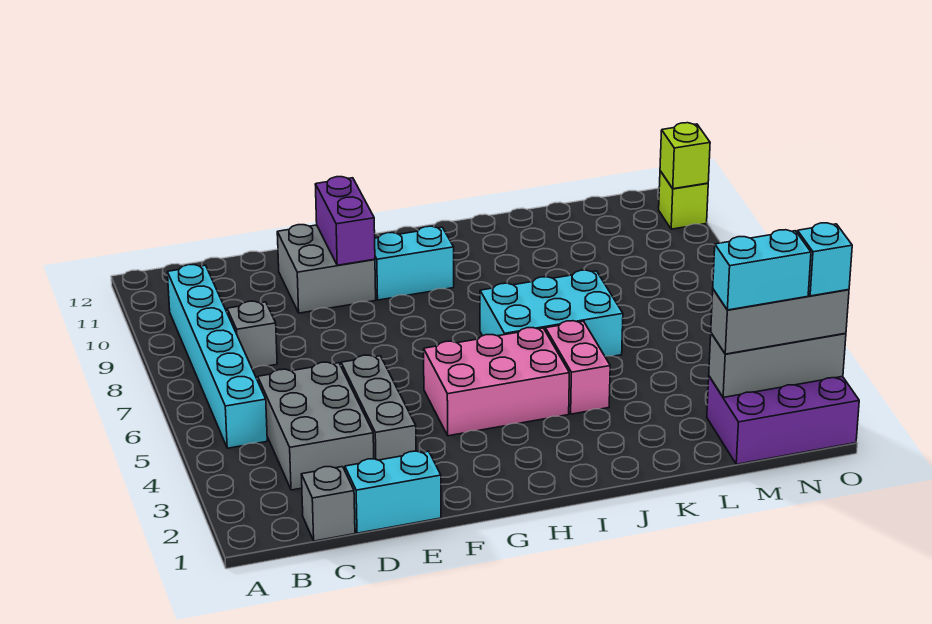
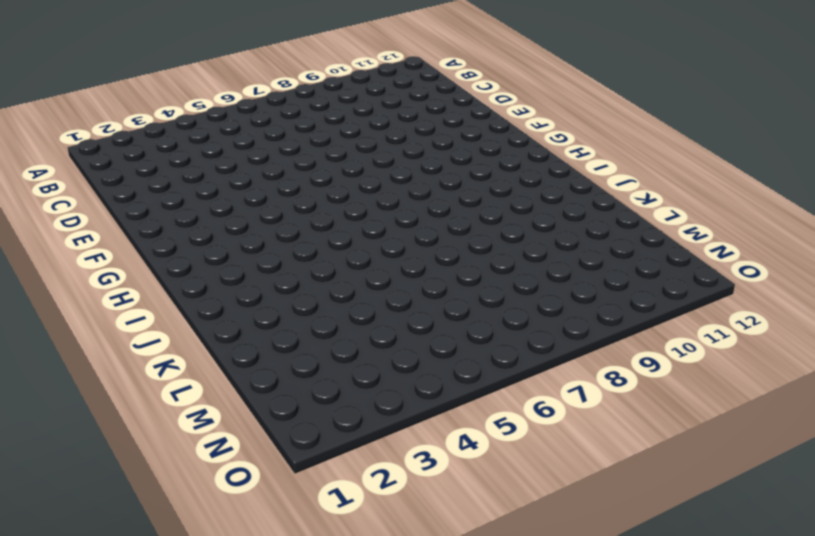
none -> cyan brick B5:B10 level 1
none -> grey brick C1 level 1
none -> grey brick C3:D5 level 1

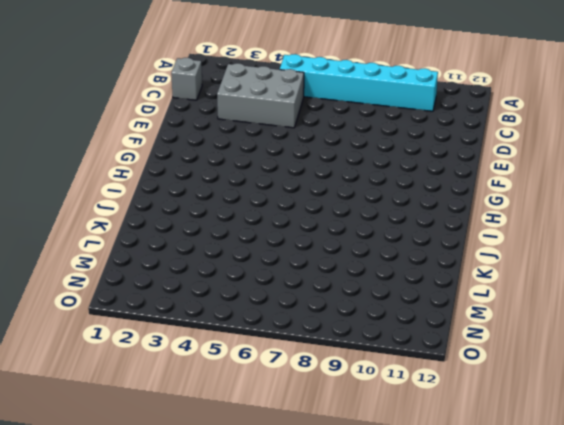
none -> grey brick C8 level 1
none -> cyan brick D1:E1 level 1
none -> grey brick E3:E5 level 1

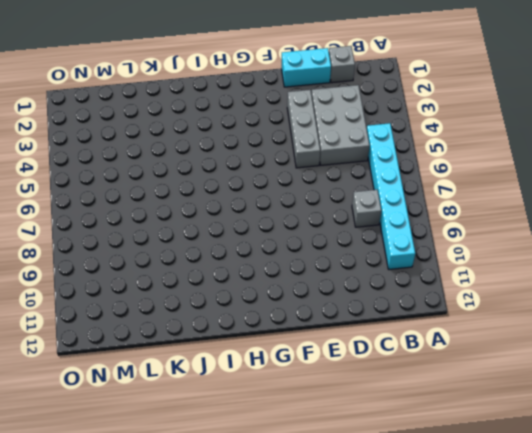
none -> grey brick E10:F11 level 1
none -> pink brick G4:I5 level 1
none -> cyan brick G10:H10 level 1

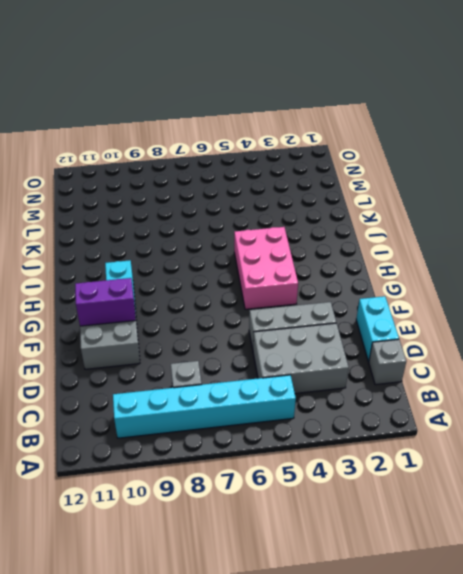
none -> cyan brick I6:K7 level 1
none -> pink brick J4:J5 level 1
none -> purple brick M1:O2 level 1

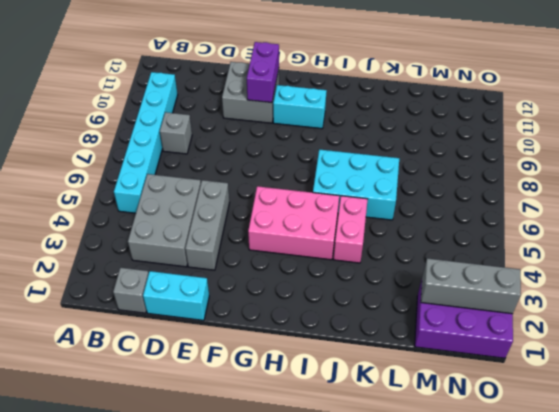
none -> lime brick O11 level 1
none -> lime brick O11 level 2
none -> grey brick M2:O2 level 3

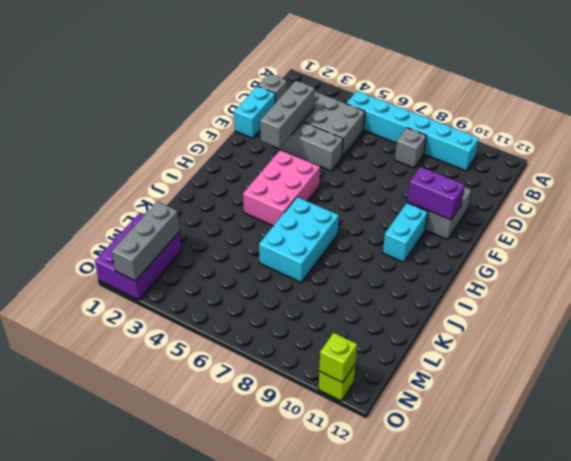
grey brick D3:F3 level 2 -> grey brick M2:O2 level 3
none -> pink brick J4:J5 level 1
none -> cyan brick M2:N2 level 4
none -> cyan brick O2 level 4

